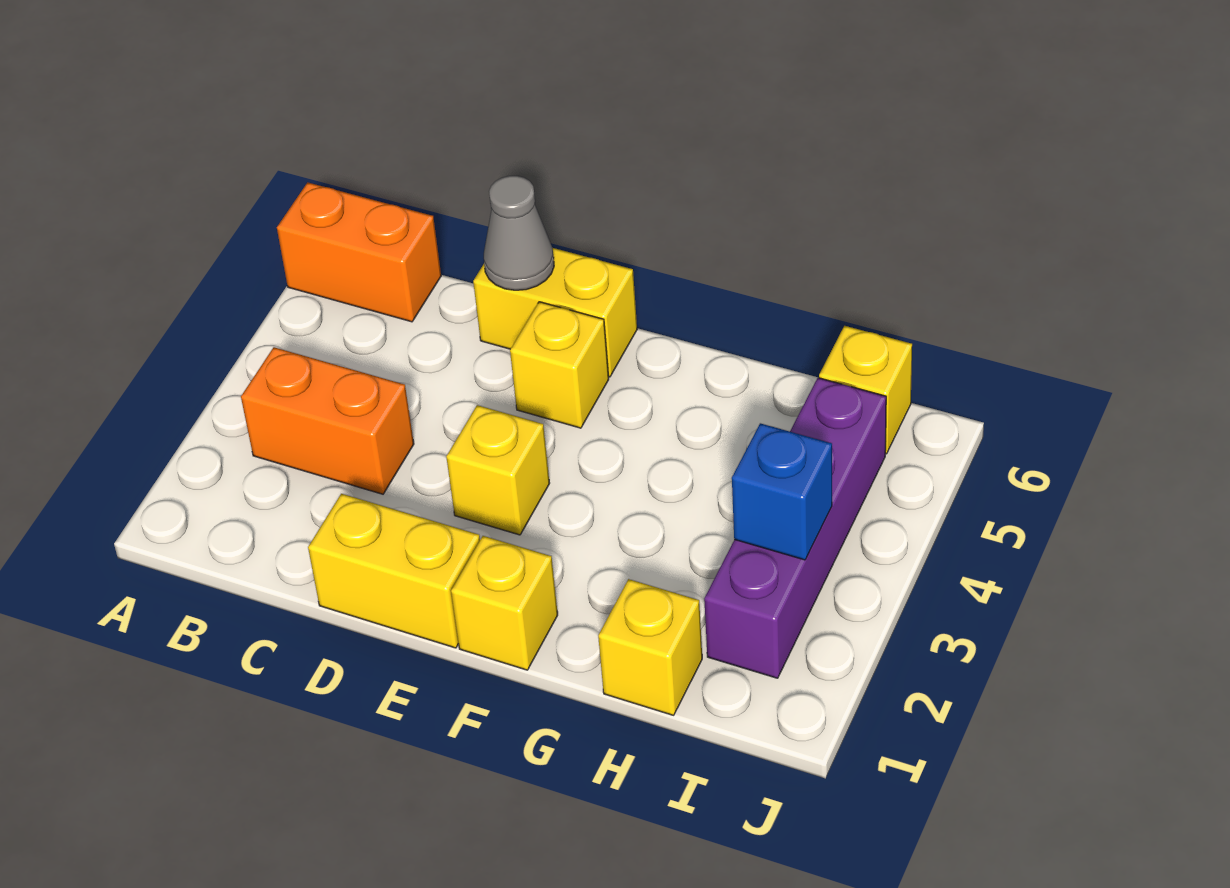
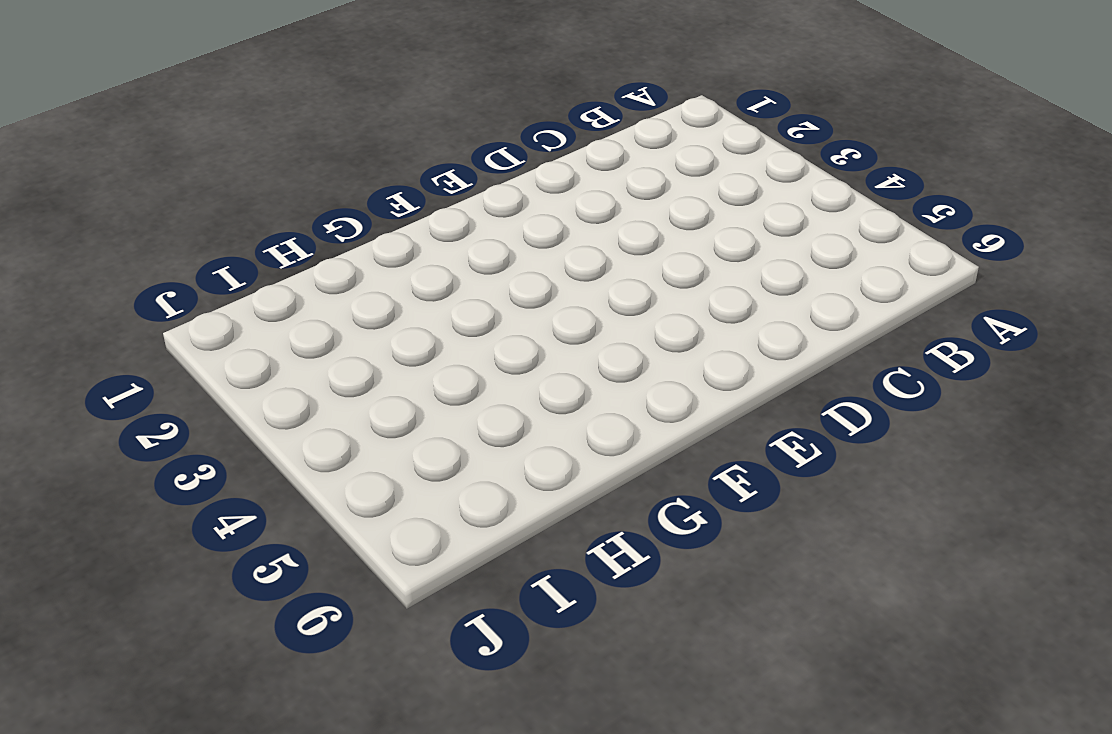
none -> orange brick A6:B6 level 1
none -> orange brick B3:C3 level 1
none -> yellow brick D1:E1 level 1

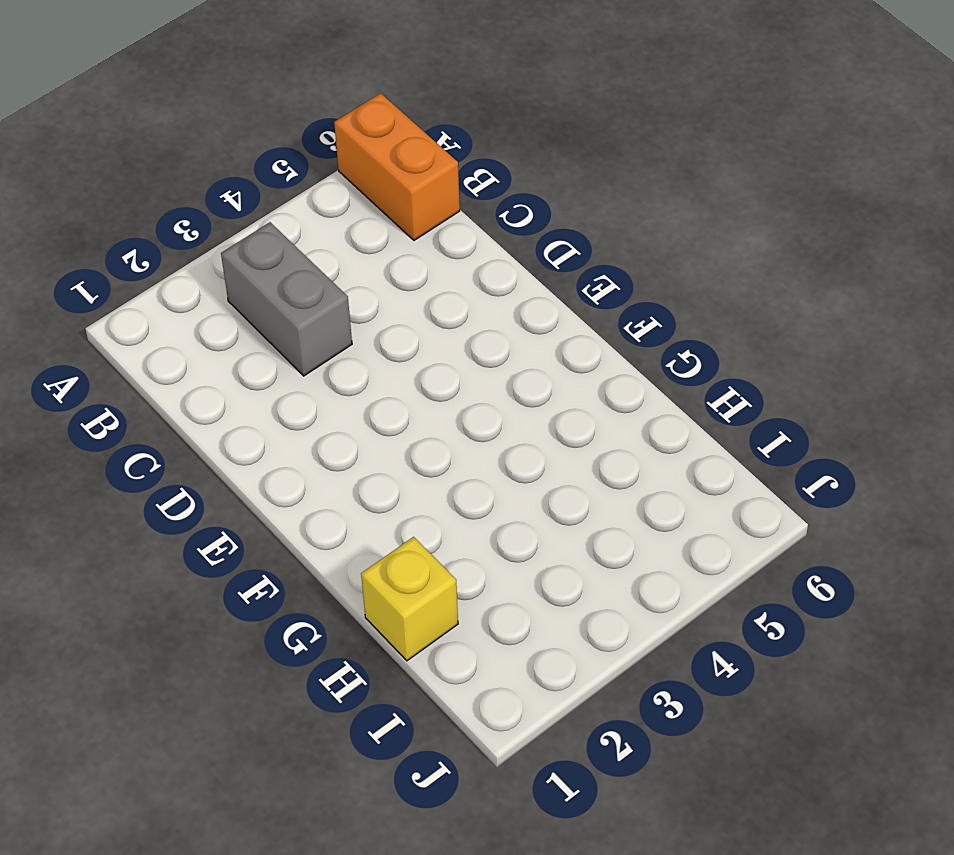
grey brick B3:C3 level 1 -> orange brick B3:C3 level 1
none -> yellow brick D1:E1 level 1
none -> yellow brick D6:E6 level 1
none -> yellow brick E3 level 1

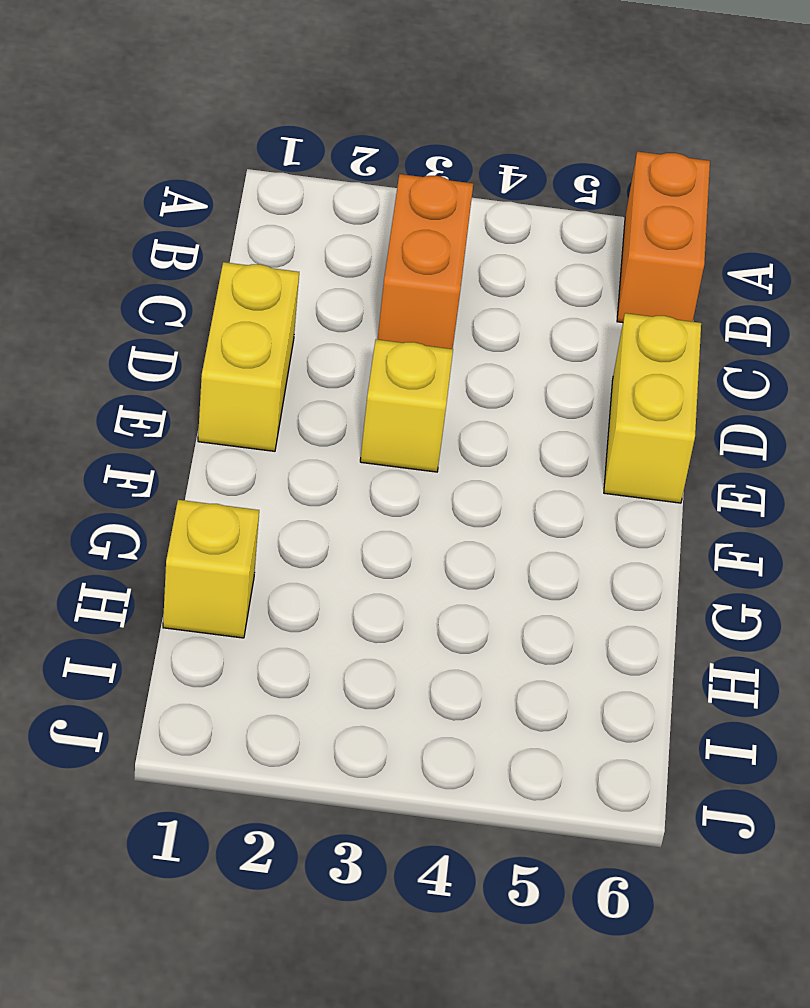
none -> yellow brick E5 level 1
none -> yellow brick F1 level 1
none -> purple brick I2:I5 level 1

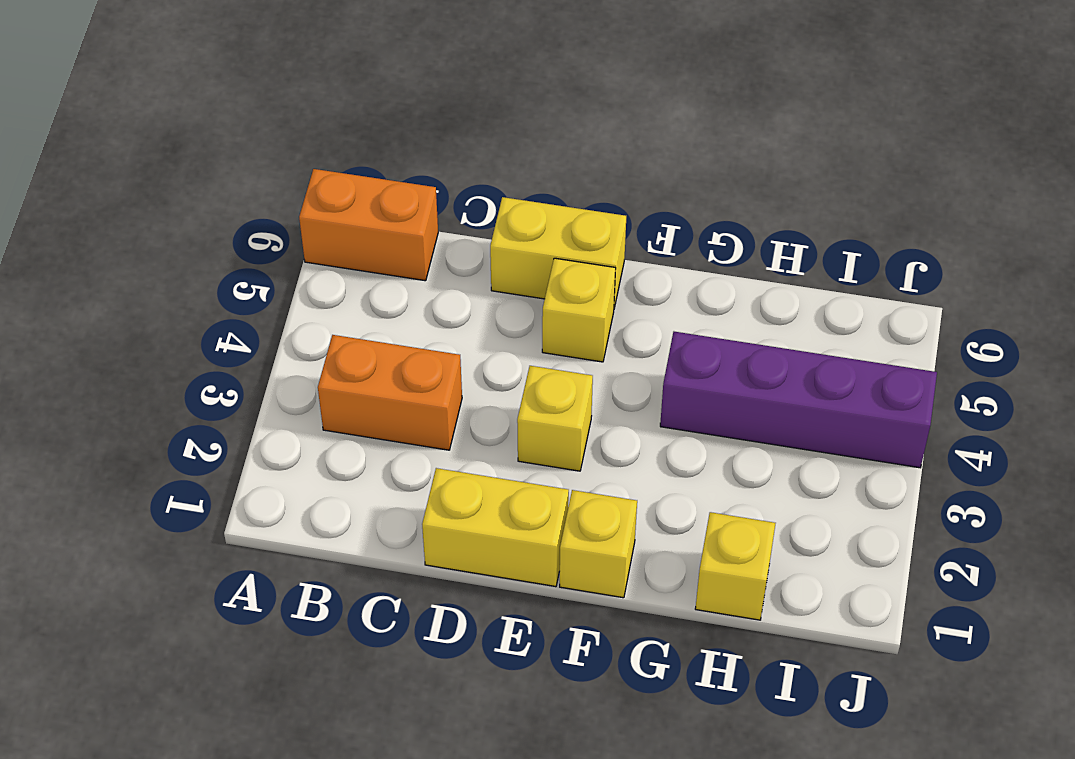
purple brick G4:J4 level 1 -> purple brick I2:I5 level 1
none -> yellow brick I6 level 1
none -> grey cone D6 level 2
none -> blue brick I3 level 2

